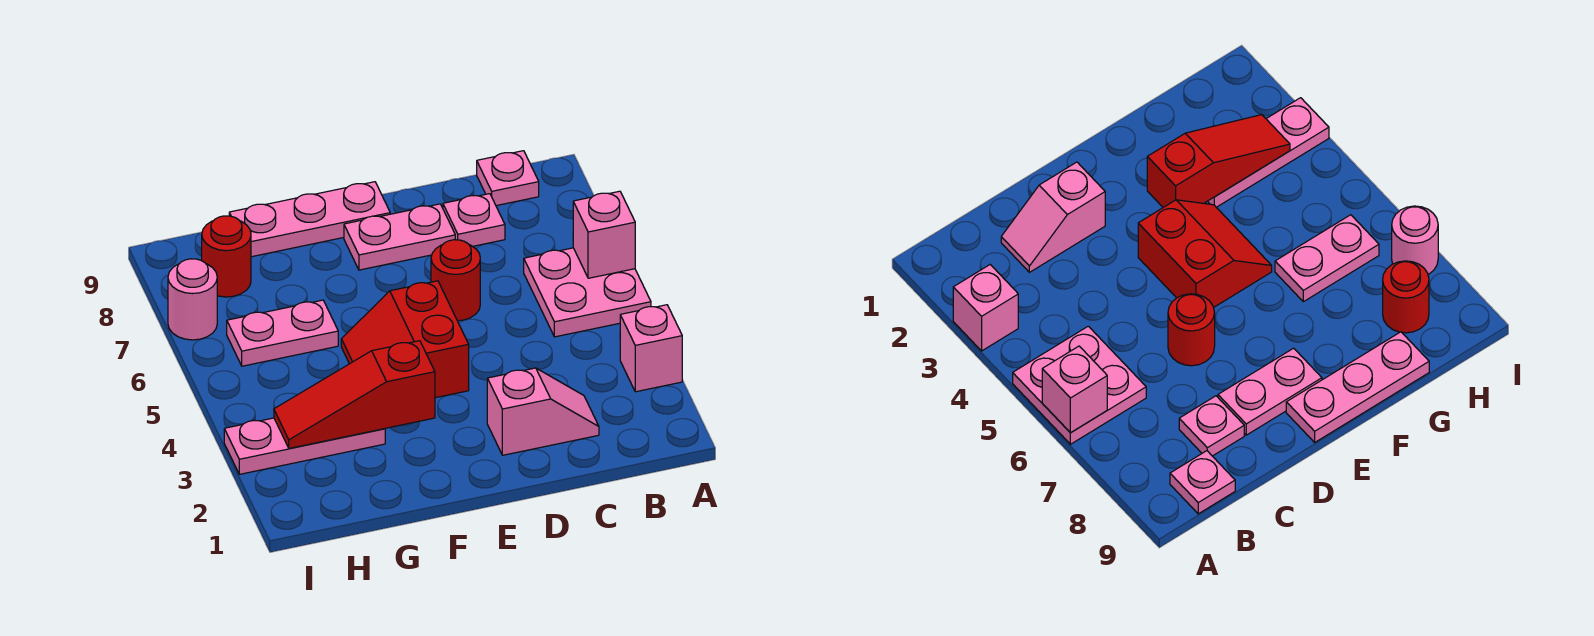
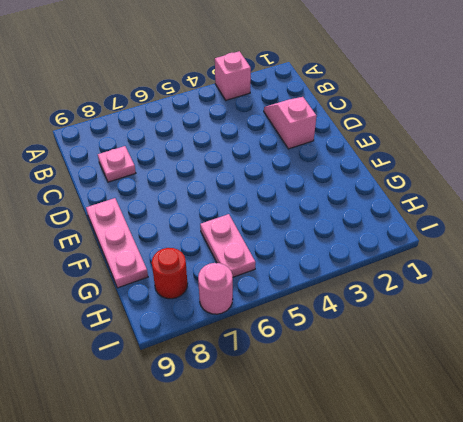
none -> pink plate A5:B6 level 1
none -> pink plate B9 level 1
none -> red round brick D6 level 1

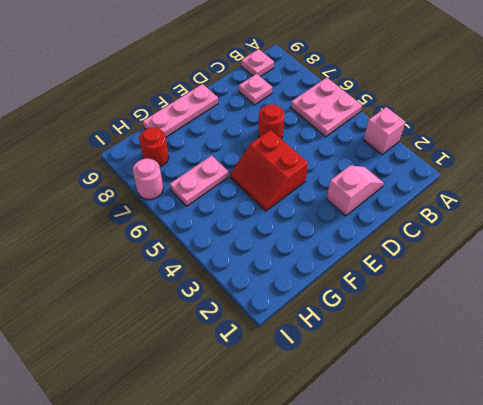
none -> pink plate D8:E8 level 1
none -> pink plate G3:I3 level 1
none -> pink brick A6 level 2

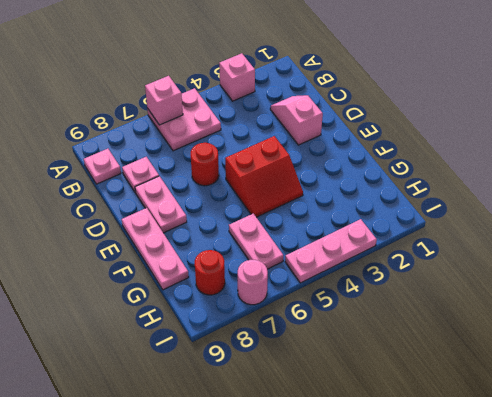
pink plate I3:I5 level 1 -> pink plate G3:I3 level 1
none -> red slope F3:H3 level 2 top F

